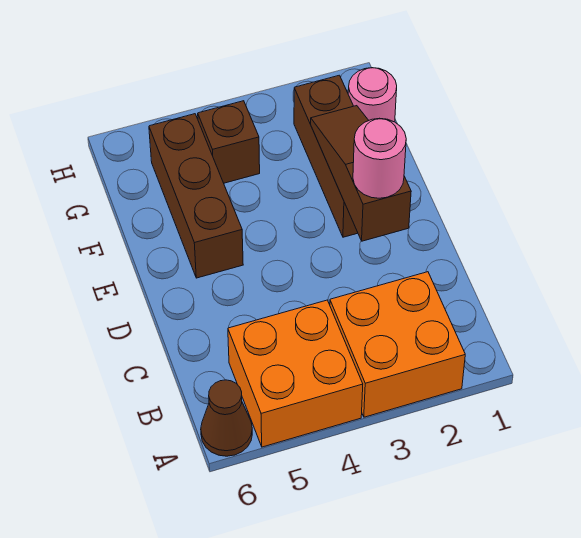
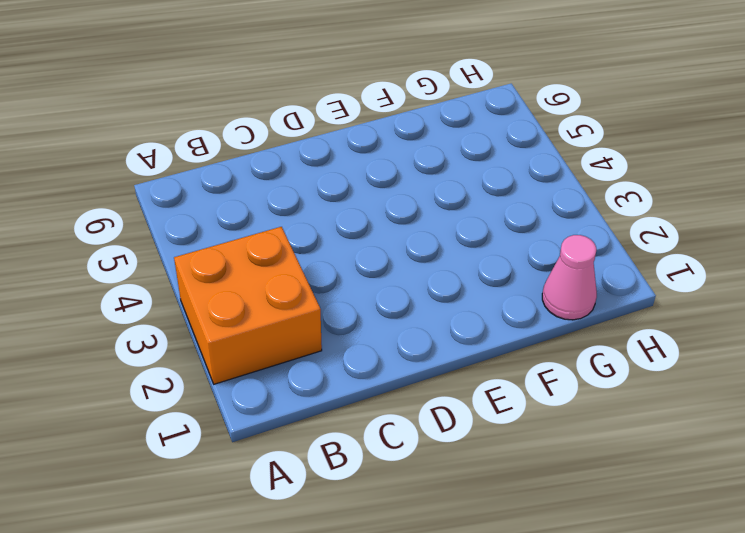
pink cone G1 level 1 -> pink round brick G1 level 1
none -> orange brick A4:B5 level 1
none -> brown cone A6 level 1

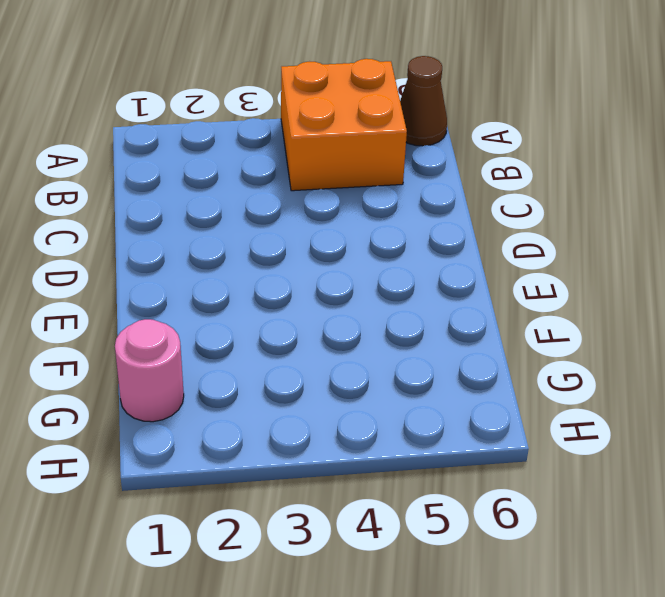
none -> orange brick A2:B3 level 1
none -> brown brick E2:G2 level 1

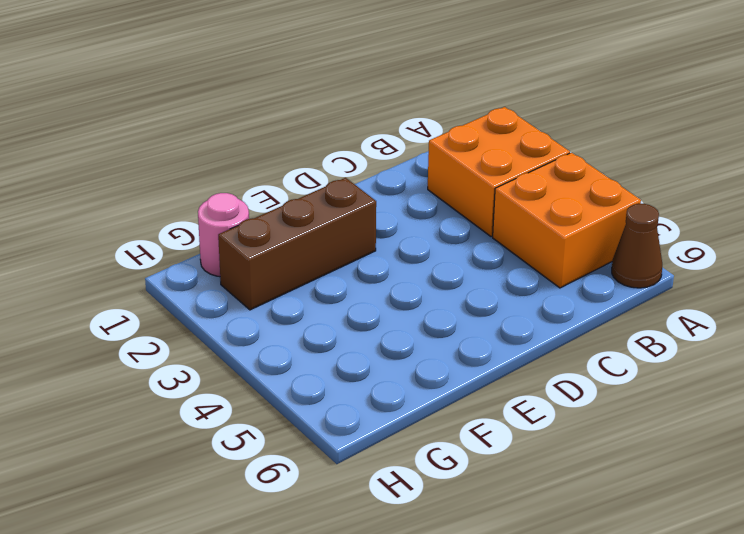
none -> brown brick E5:G5 level 1
none -> brown brick G4 level 1

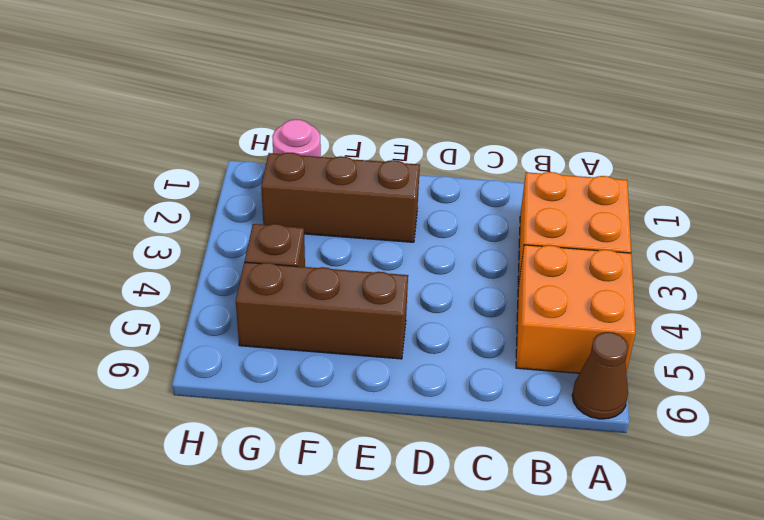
none -> brown slope D2:F2 level 2 top D
none -> pink round brick D2 level 3

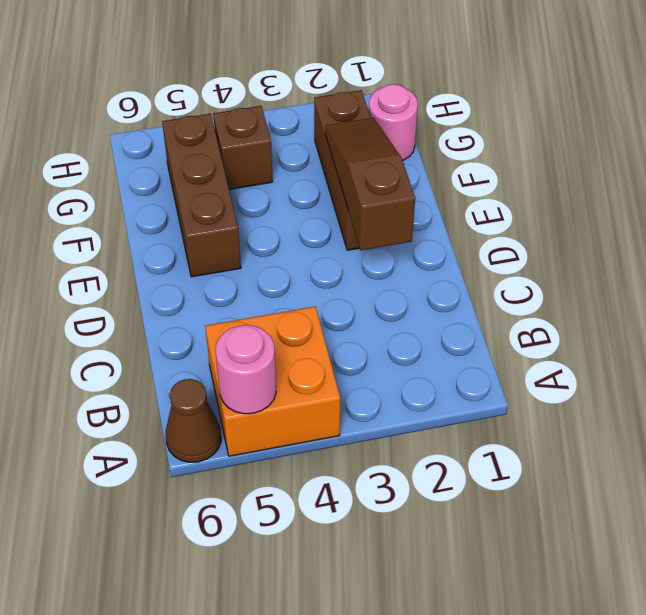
pink round brick A5 level 2 -> pink round brick D2 level 3
none -> orange brick A2:B3 level 1

